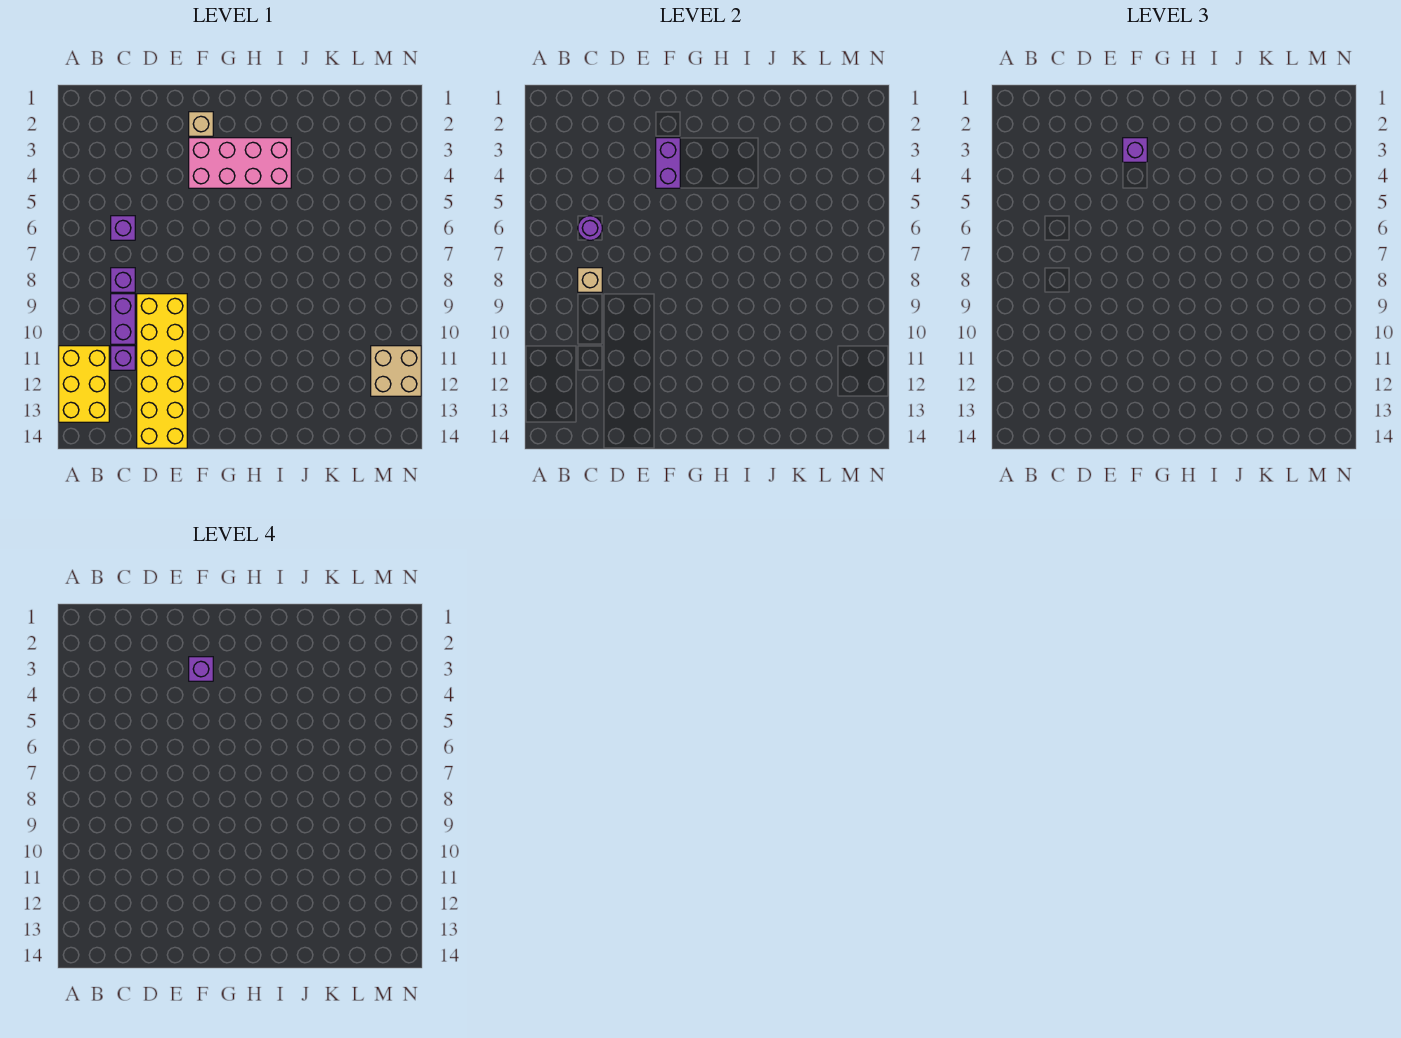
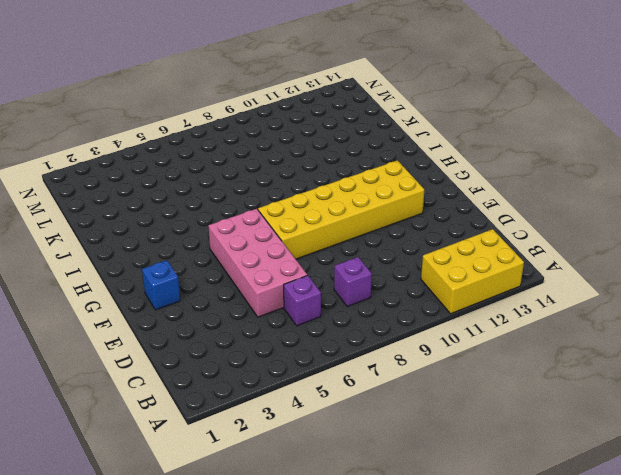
pink brick D5:G6 level 1 -> pink brick F3:I4 level 1
blue brick F2 level 1 -> tan brick F2 level 1
yellow brick F7:G12 level 1 -> yellow brick D9:E14 level 1
none -> purple brick C9:C10 level 1
none -> purple brick C11 level 1
none -> tan brick M11:N12 level 1

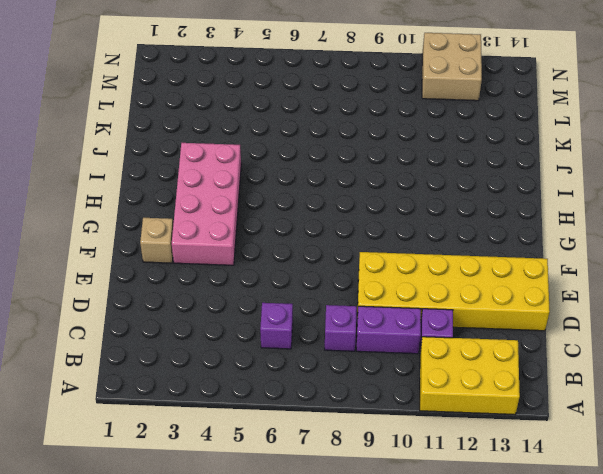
none -> purple round brick C6 level 2
none -> tan brick C8 level 2
none -> purple brick F3:F4 level 2

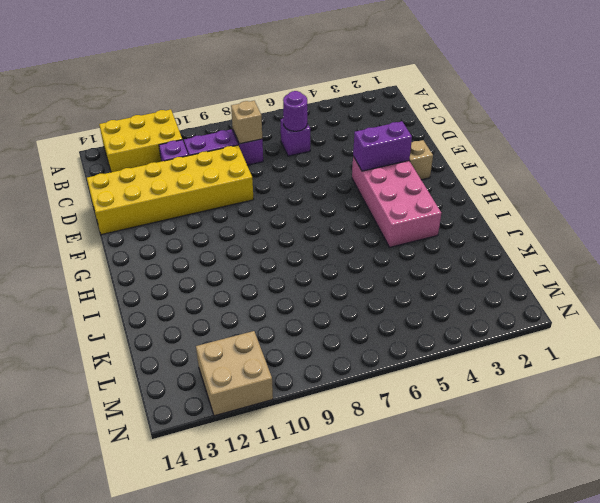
none -> purple brick F3 level 3
none -> purple brick F3 level 4

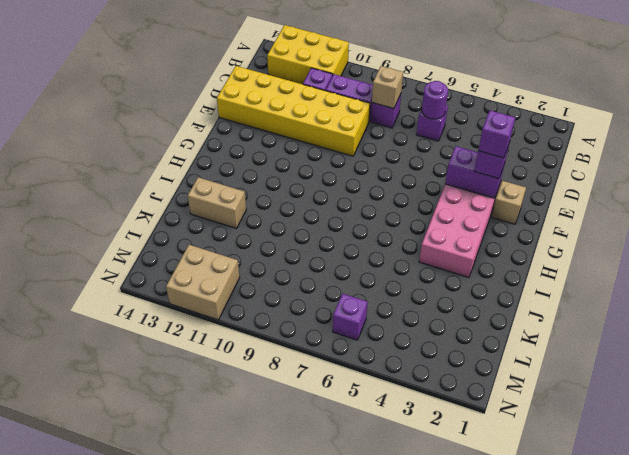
tan brick J12:J13 level 1 -> none
purple brick M6 level 1 -> none

